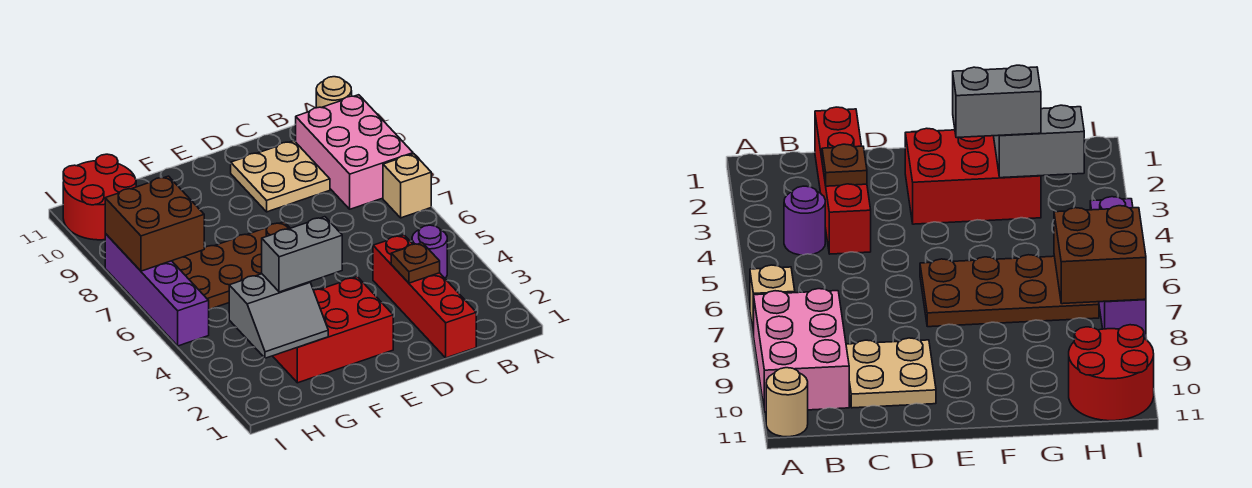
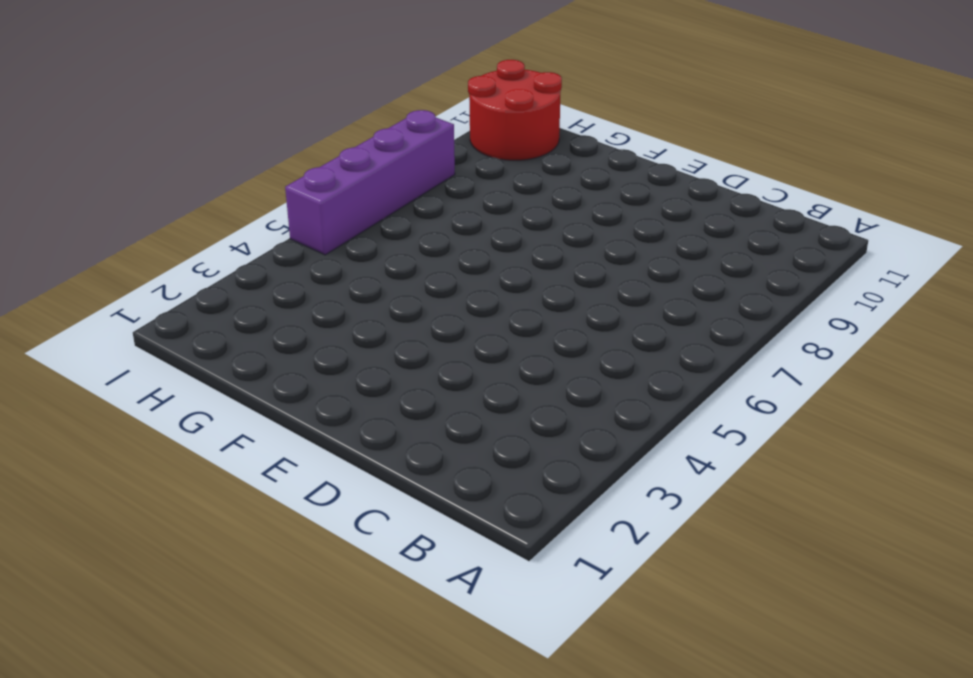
none -> tan brick A7 level 1
none -> pink brick A8:B10 level 1
none -> tan round brick A11 level 1

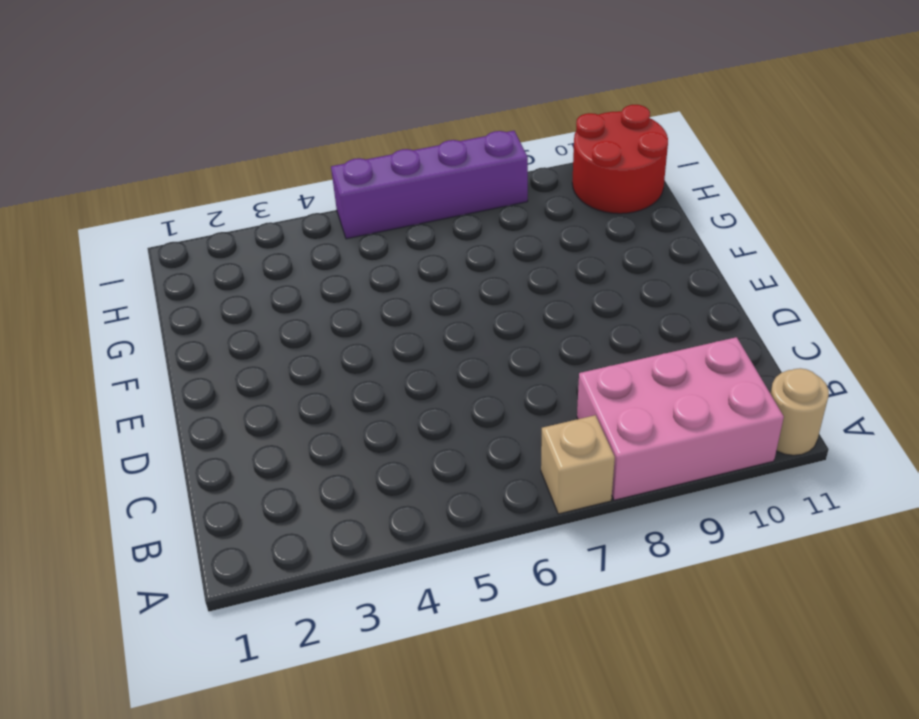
none -> purple round brick B4 level 1
none -> red brick C1:C4 level 1
none -> tan plate C9:D10 level 1

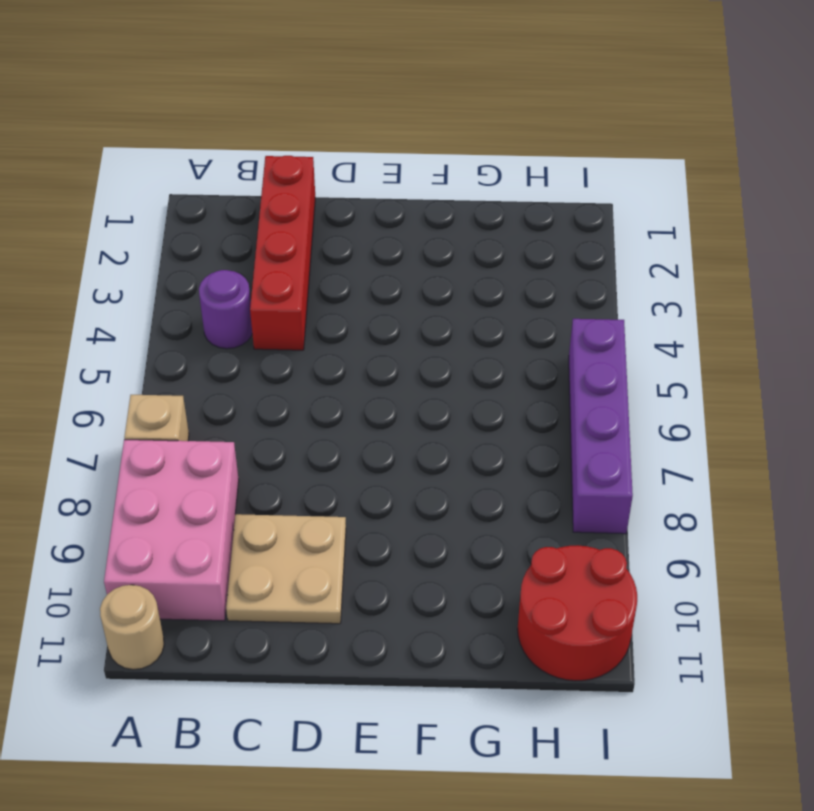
none -> red brick E2:G3 level 1
none -> brown plate E6:H7 level 1
none -> brown plate C3 level 2

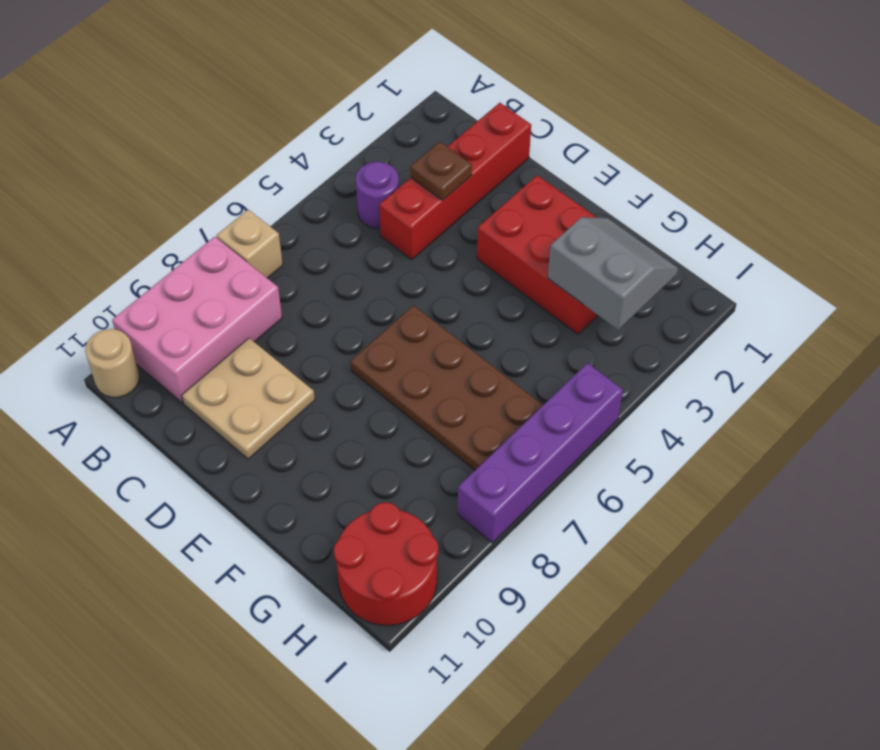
none -> brown brick H7:I8 level 2
none -> grey brick F3:G3 level 3

